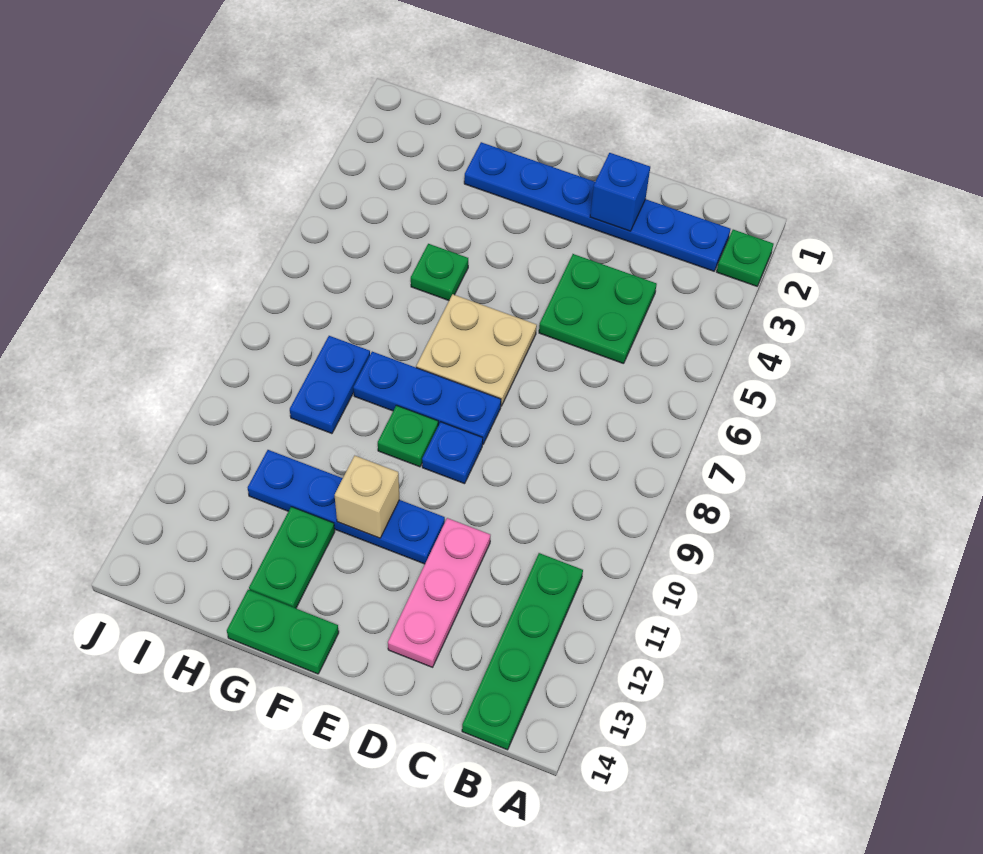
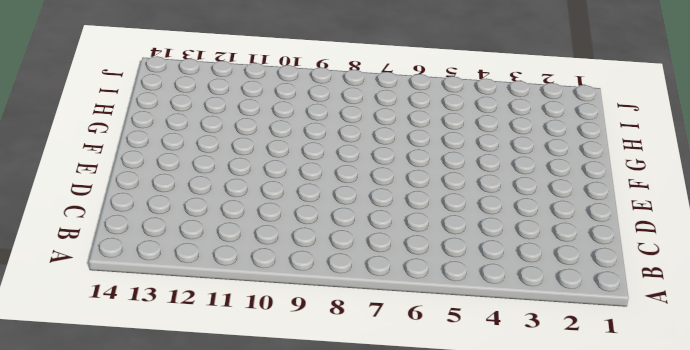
none -> green plate A2 level 1
none -> blue plate B2:G2 level 1
none -> green plate B11:B14 level 1

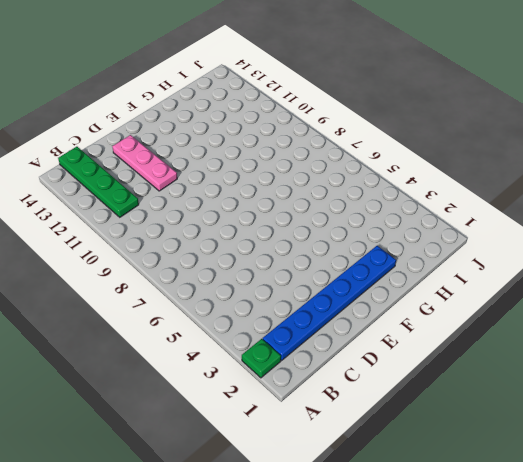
none -> green plate C4:D5 level 1
none -> tan plate E6:F7 level 1
none -> blue plate E8:G8 level 1

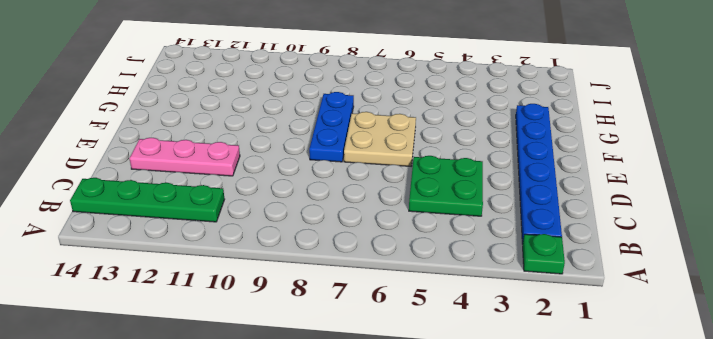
none -> blue plate E9 level 1
none -> blue plate E11:H11 level 1
none -> green plate F9 level 1

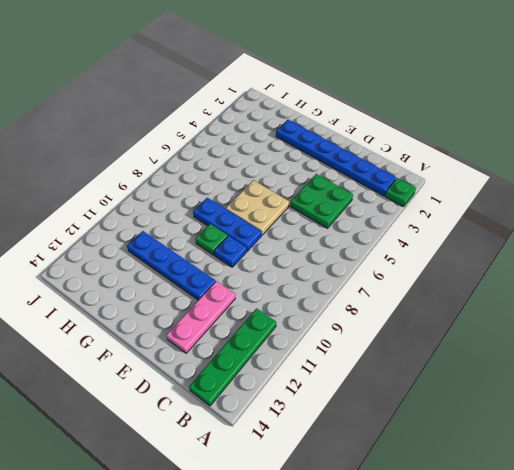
none -> green plate F14:G14 level 1
none -> green plate G5 level 1
none -> green plate G12:G13 level 1

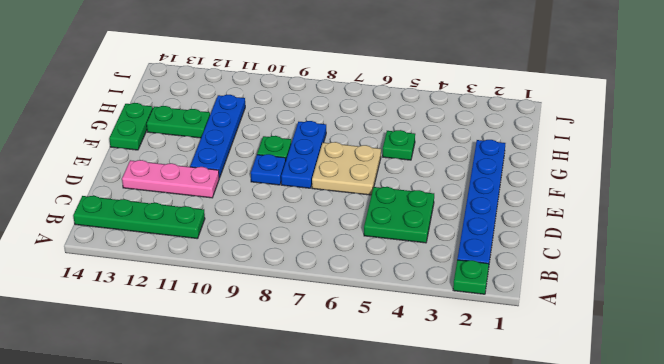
none -> blue plate H8:H9 level 1
none -> blue brick D2 level 2
none -> tan brick F11 level 2

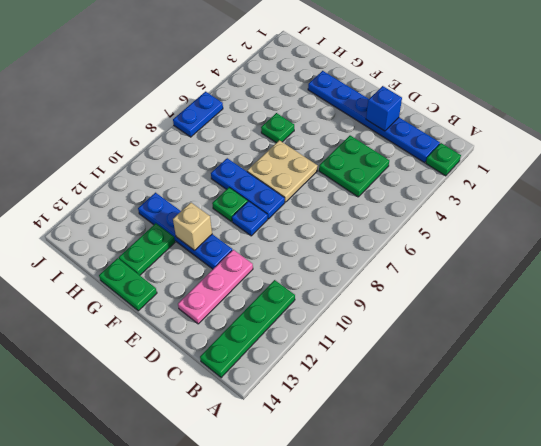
blue plate J6:J7 level 1 -> blue plate H8:H9 level 1

